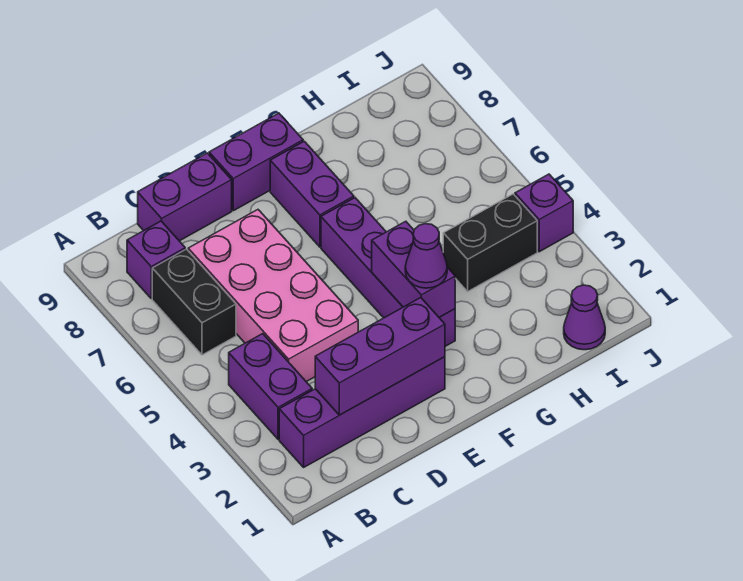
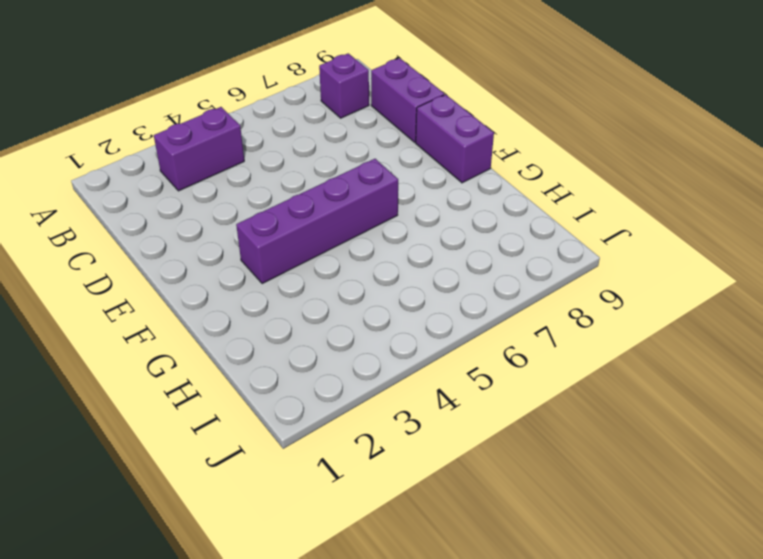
none -> purple brick B2:E2 level 1
none -> black brick B6:B7 level 1
none -> pink brick C4:D7 level 1

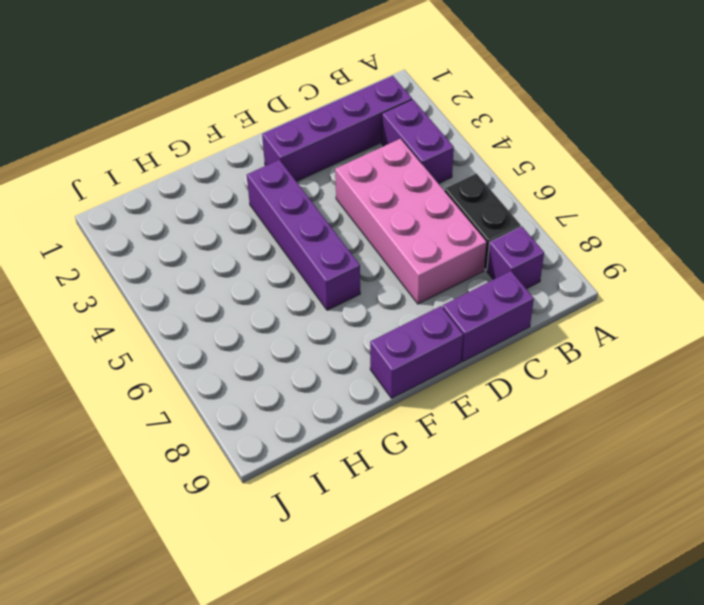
none -> purple brick F7:F8 level 1
none -> black brick H4:I4 level 1
none -> purple cone I1 level 1

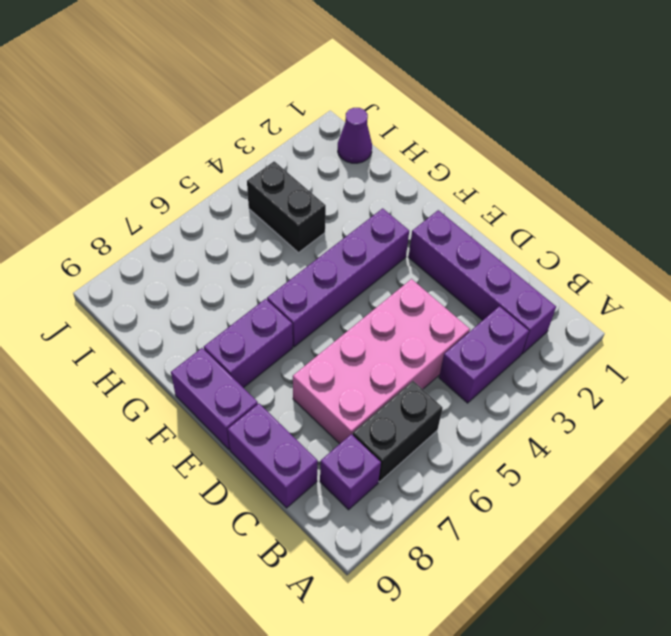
none -> purple brick J4 level 1
none -> purple brick C2:E2 level 2
none -> purple brick F3:F4 level 2

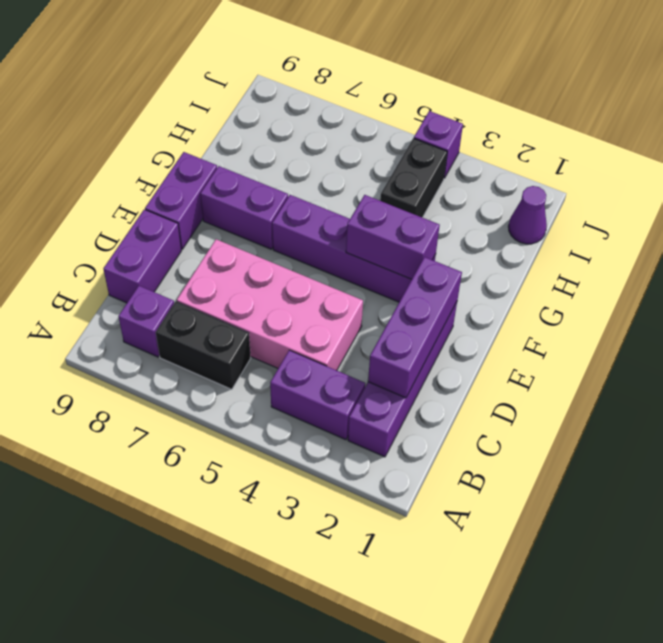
none -> purple cone F3 level 3

